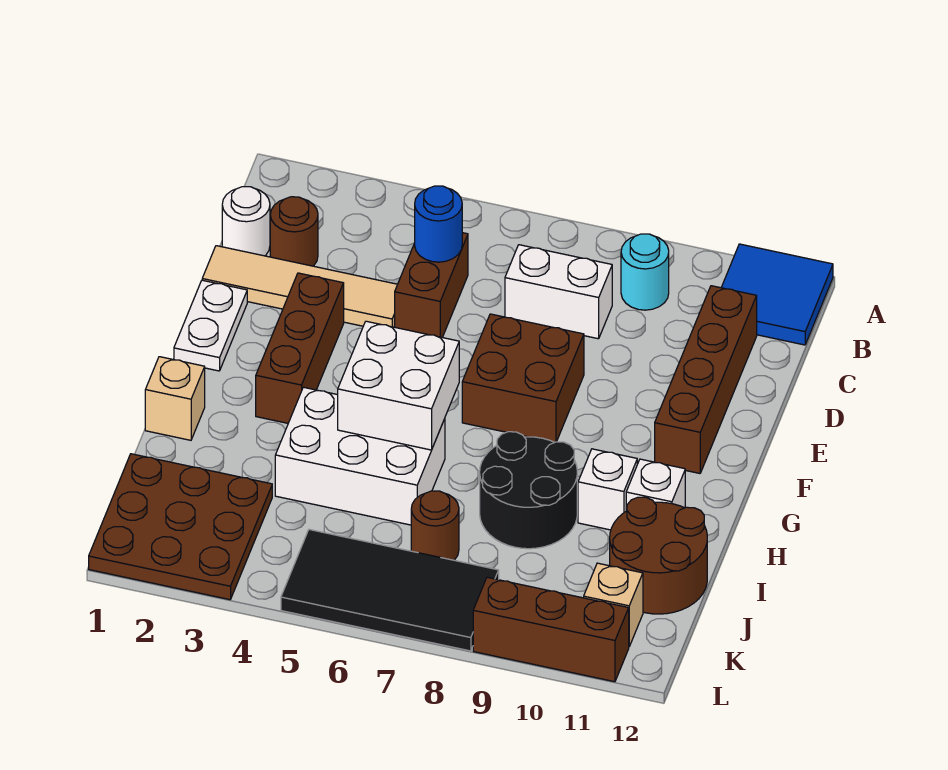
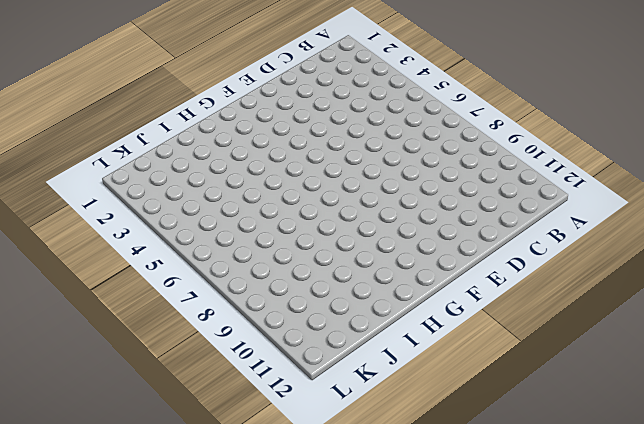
none -> blue tile A11:B12 level 1
none -> cyan round brick B9 level 1
none -> white round brick C1 level 1

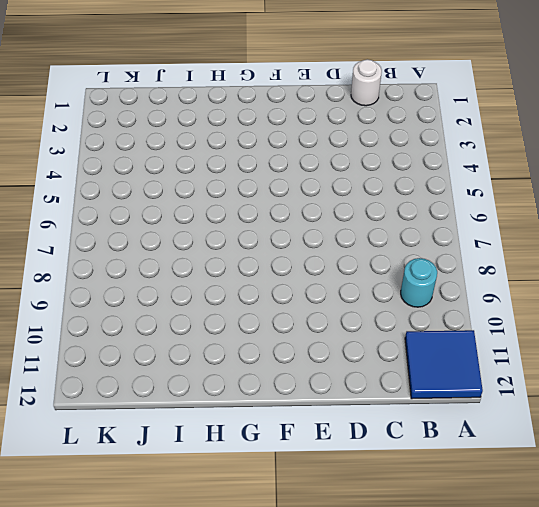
none -> brown round brick C2 level 1
none -> brown brick C5:D5 level 1
none -> white brick C7:C8 level 1

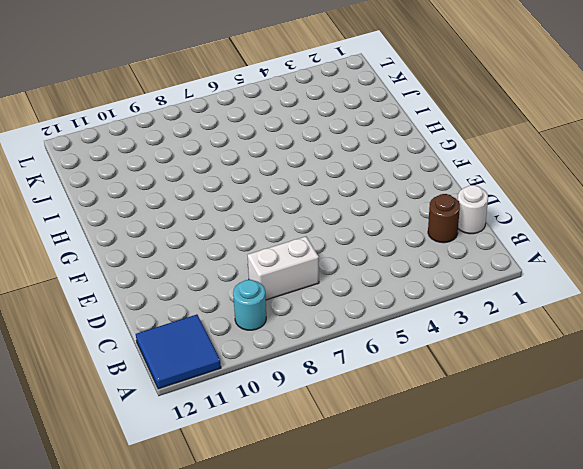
none -> brown brick C5:D5 level 1
none -> brown brick C11:F11 level 1
none -> tan tile D1:D4 level 1

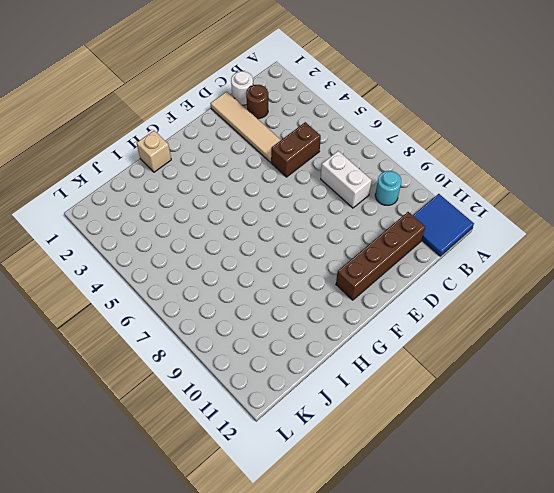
none -> white plate E1:F1 level 1
none -> brown brick E3:G3 level 1
none -> brown brick E7:F8 level 1

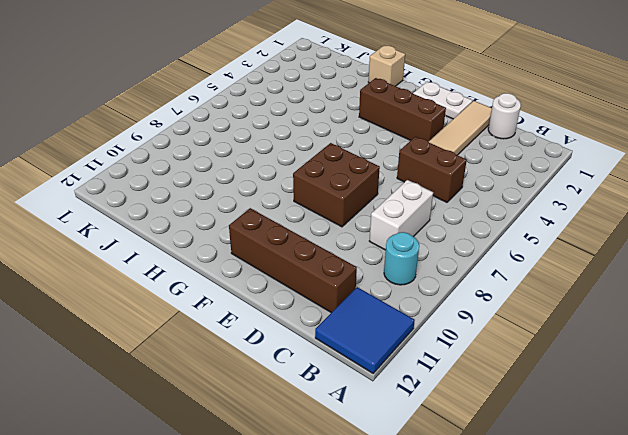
none -> brown round brick C2 level 1
none -> white brick H4:I6 level 1
none -> black round brick H8:I9 level 1

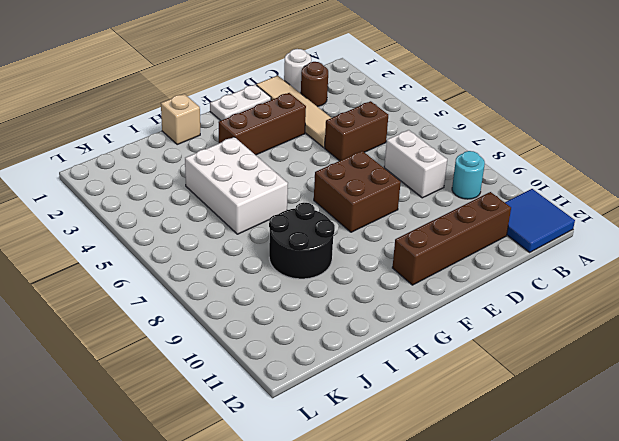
none -> white brick H10 level 1
none -> white brick H11 level 1
none -> brown round brick I11:J12 level 1

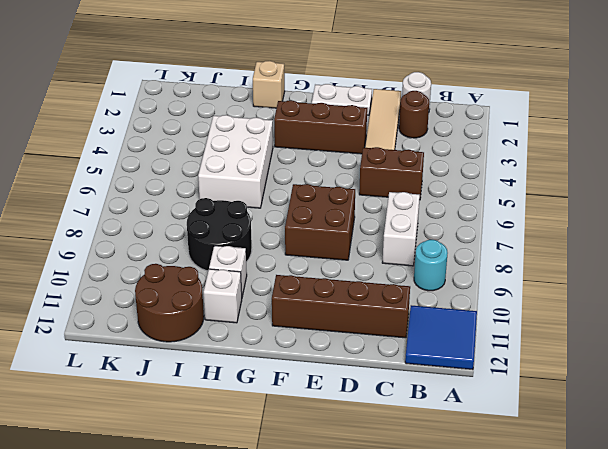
none -> brown plate J1:L3 level 1
none -> brown round brick J7 level 1
none -> black tile K5:L8 level 1

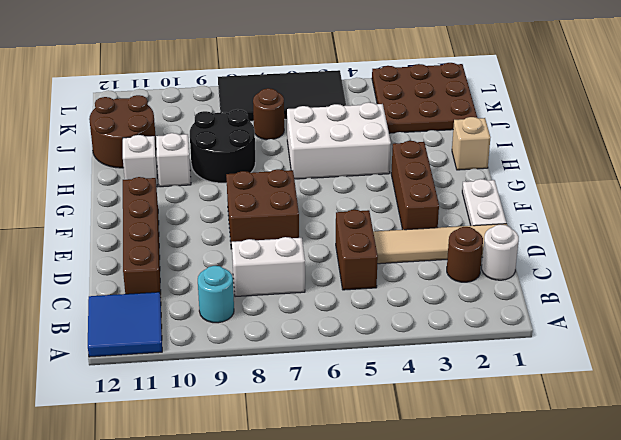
none -> tan brick K11 level 1
none -> brown brick L9:L11 level 1
none -> blue round brick C5 level 2

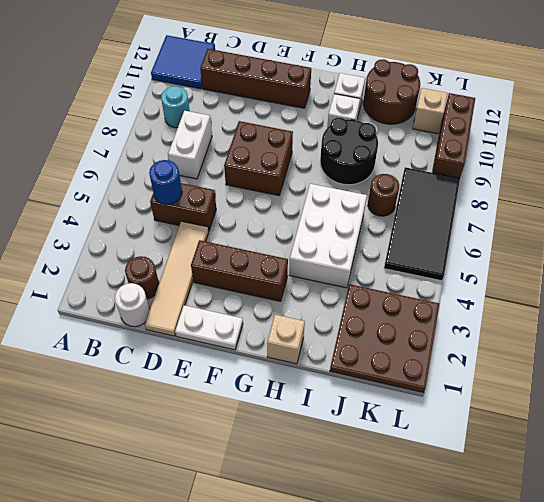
none -> white brick G5:H6 level 2

